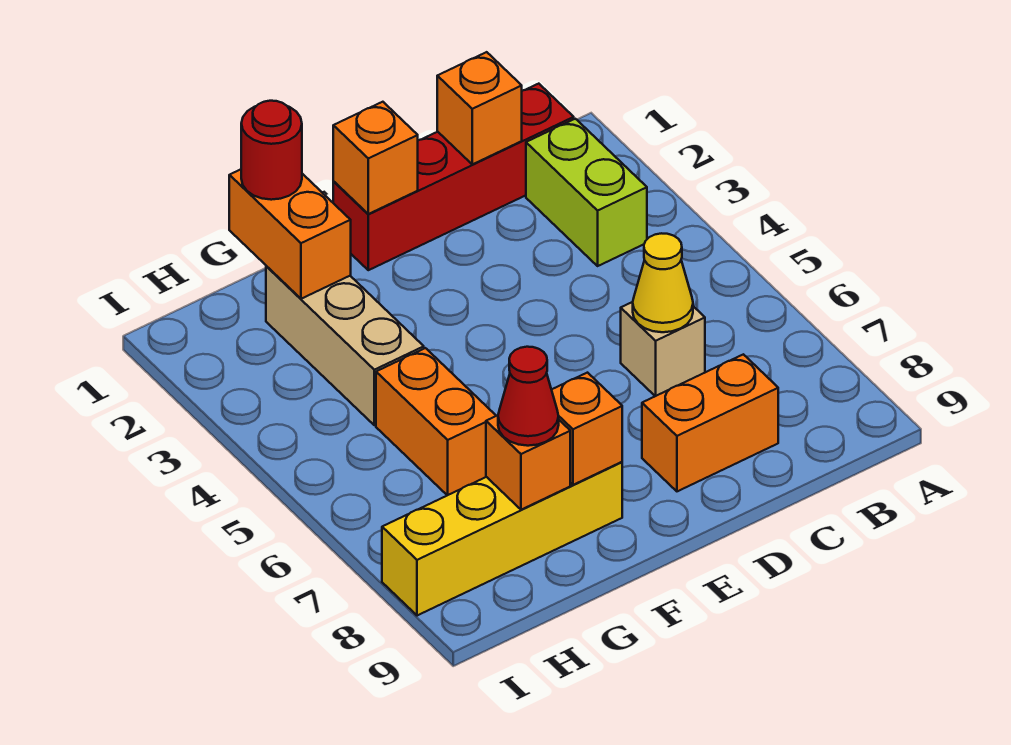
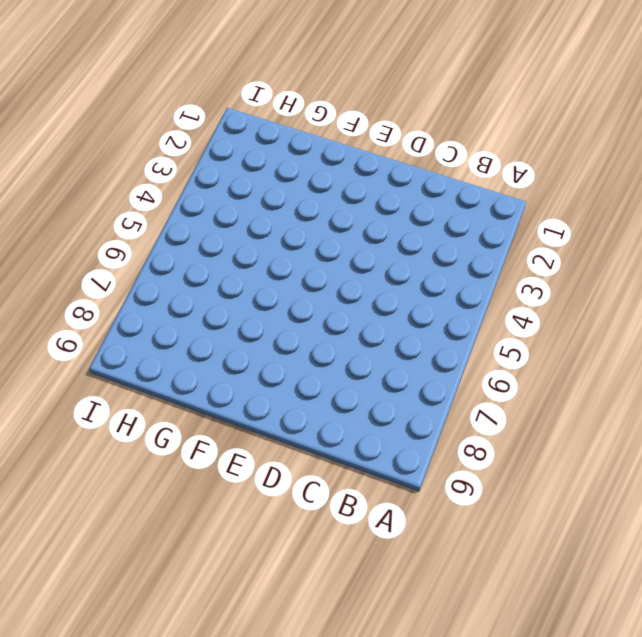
none -> red brick B1:E1 level 1
none -> lime brick B2:B3 level 1
none -> tan brick C6 level 1

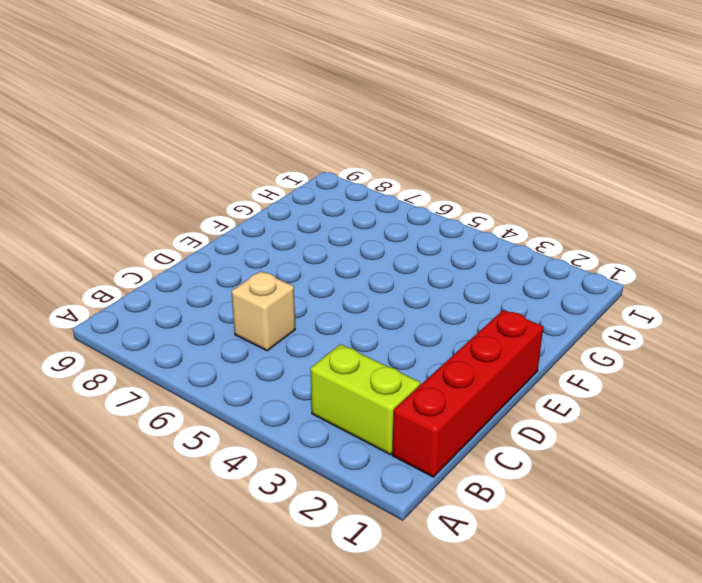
none -> orange brick C8:D8 level 1
none -> yellow brick F8:I8 level 1
none -> tan brick G2:G4 level 1

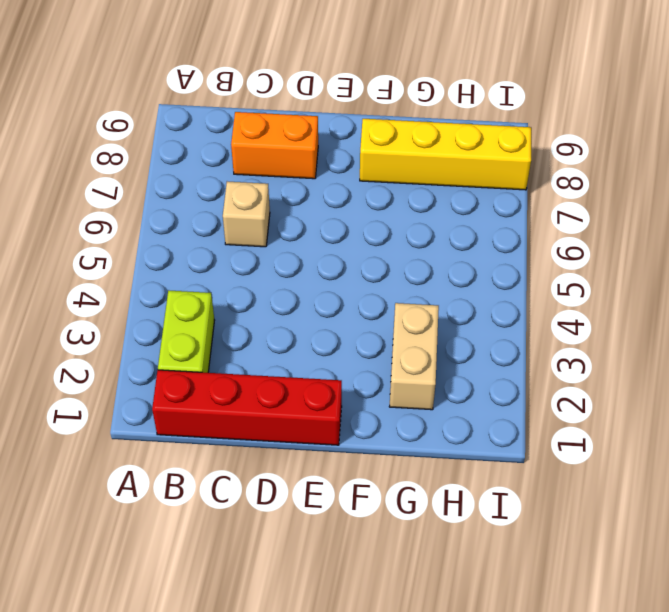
tan brick G2:G3 level 1 -> tan brick G2:G4 level 1
none -> orange brick G5:G6 level 1
none -> orange brick C1 level 2
none -> yellow cone C6 level 2

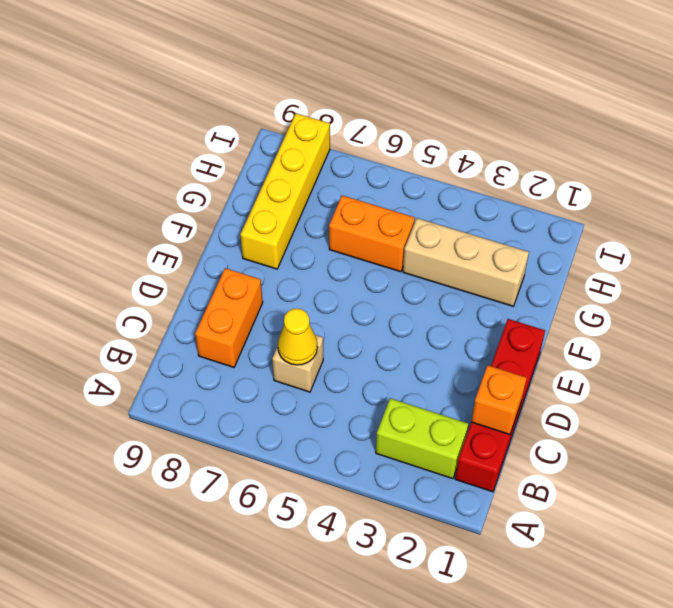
none -> orange brick E1 level 2
none -> orange brick F8 level 2
none -> orange brick G1:G2 level 2

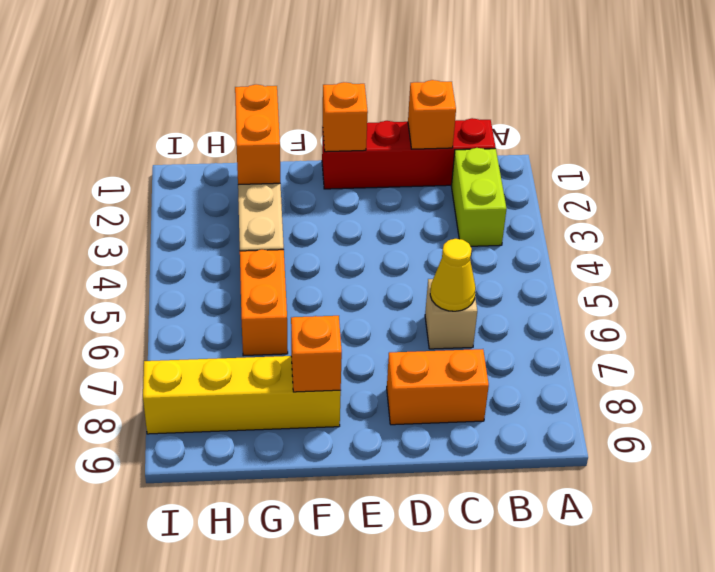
none -> orange brick G8 level 2
none -> red round brick G1 level 3
none -> red cone G8 level 3

